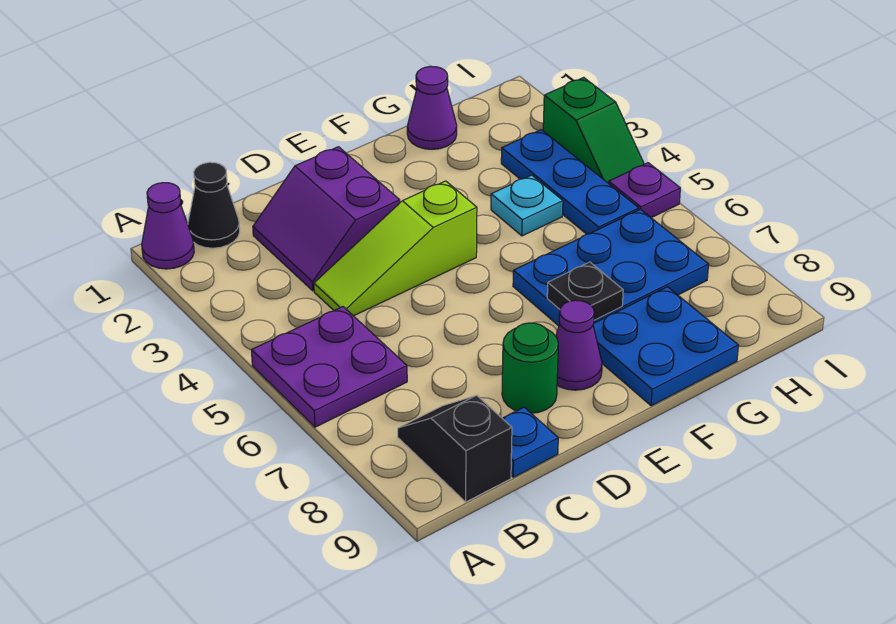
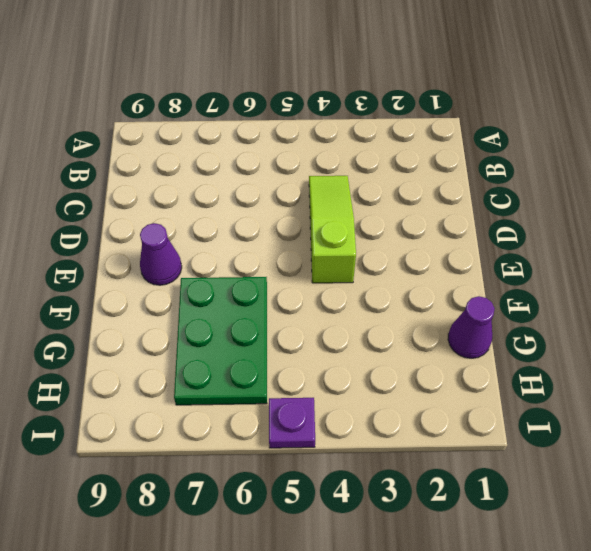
green plate F6:H7 level 1 -> blue plate F6:H7 level 1
none -> purple cone A1 level 1
none -> purple plate A5:B6 level 1
none -> black cone B1 level 1

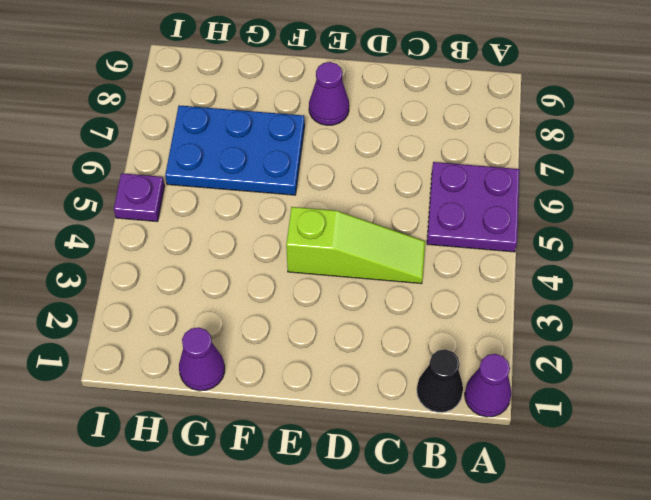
none -> black slope B8:B9 level 1 top 9
none -> purple slope C2:D3 level 1 top D
none -> blue plate C9 level 1

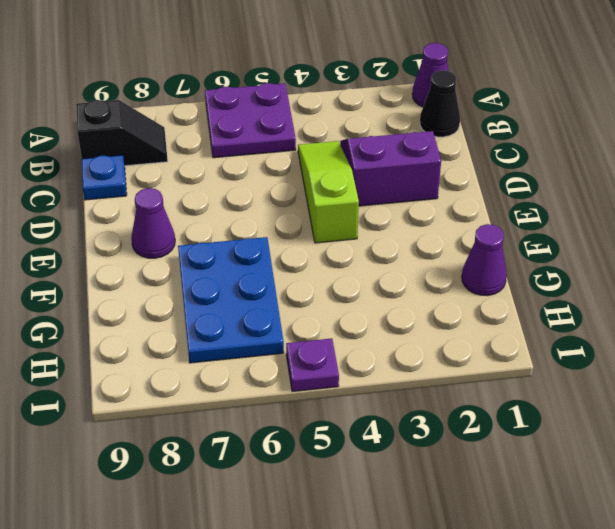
none -> green round brick D8 level 1
none -> blue plate F8:G9 level 1
none -> cyan plate G4 level 1

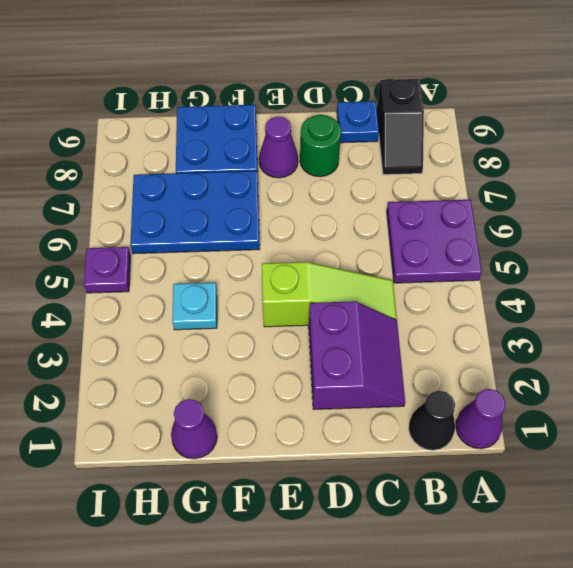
none -> blue plate H3:H5 level 1
none -> green slope I3:I4 level 1 top 3
none -> black plate F7 level 2

